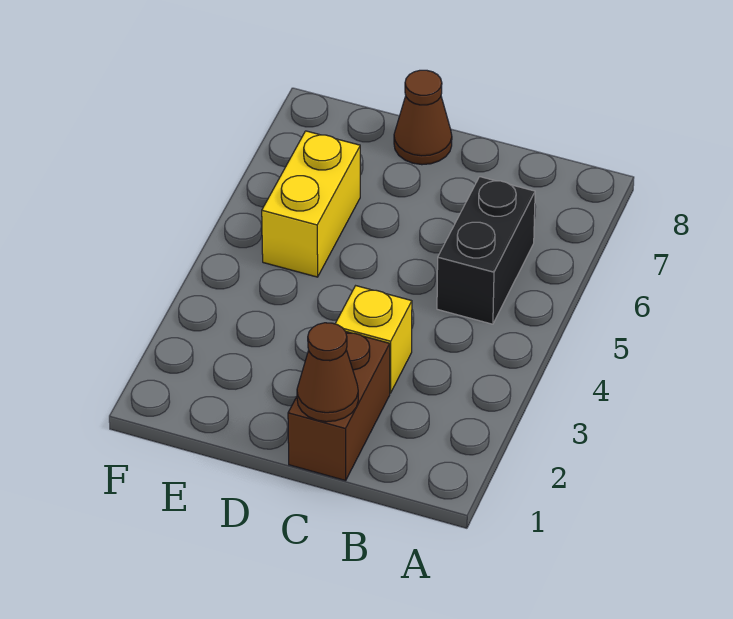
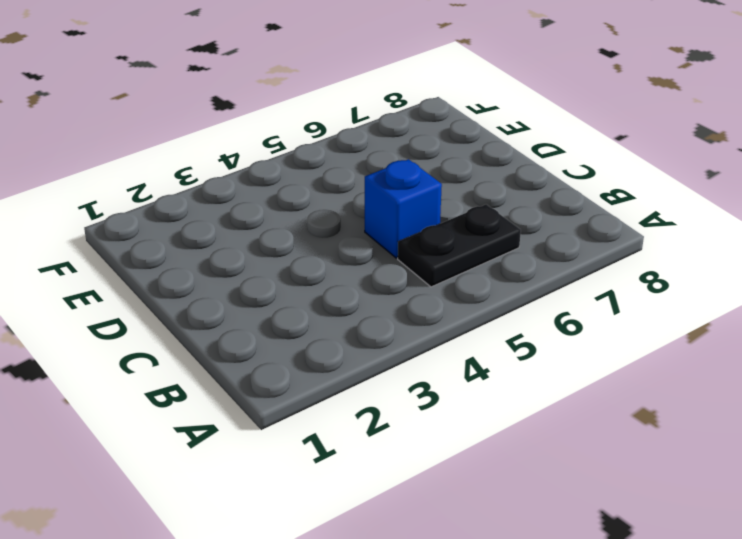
black plate B5:B6 level 1 -> black brick B5:B6 level 1
blue brick C5 level 1 -> none
none -> brown brick C1:C2 level 1
none -> yellow brick C3 level 1

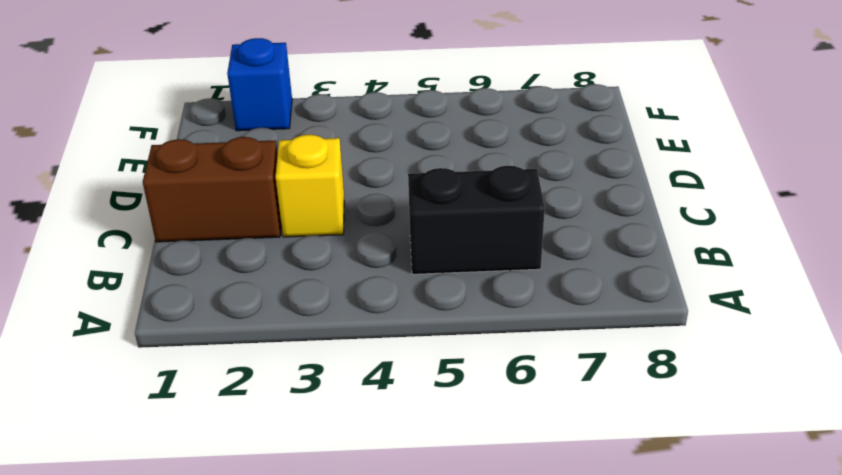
blue brick F2 level 1 -> none
none -> brown cone D8 level 1
none -> yellow brick E5:E6 level 1

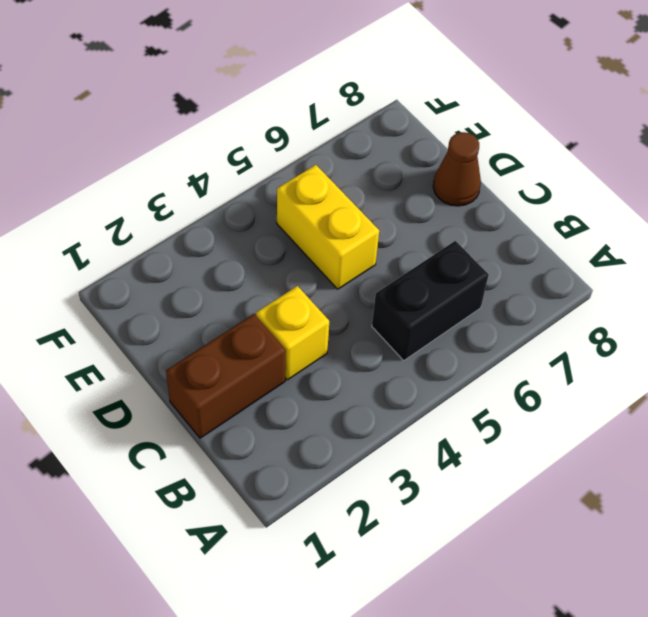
yellow brick D5:E5 level 1 -> yellow brick E5:E6 level 1
none -> brown cone C1 level 2

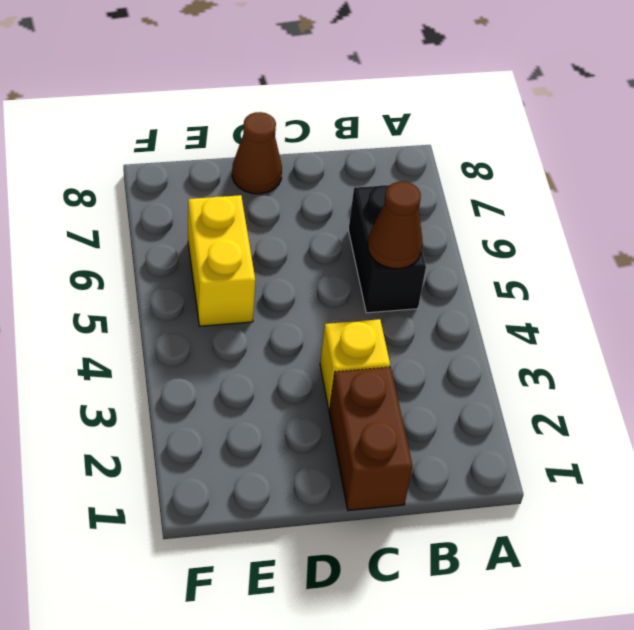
brown cone B5 level 2 -> brown cone C1 level 2

